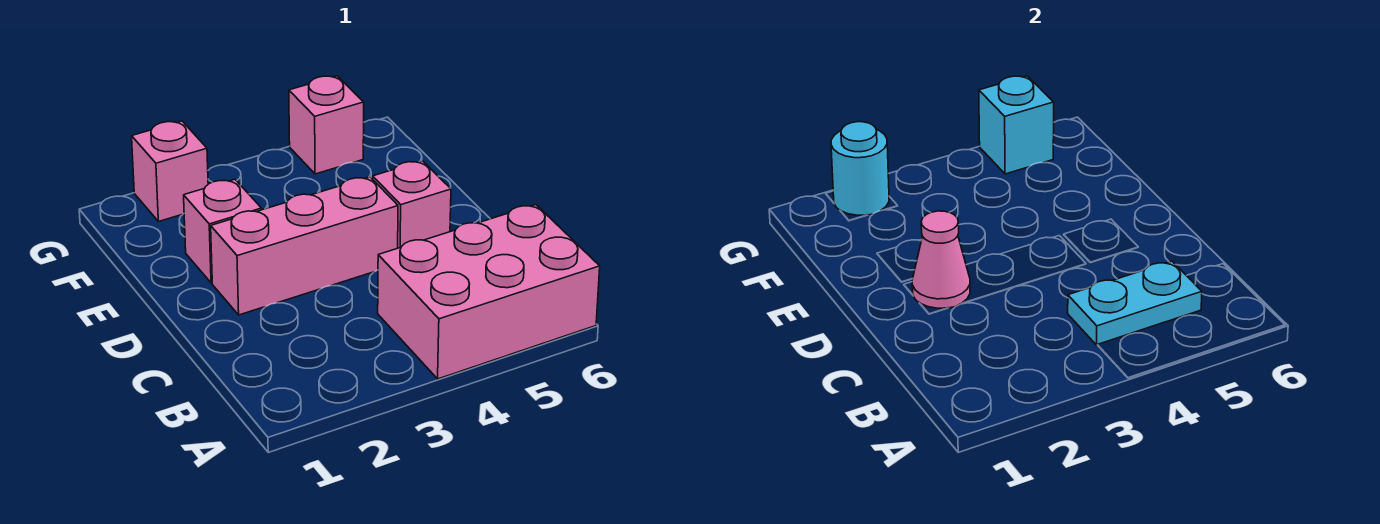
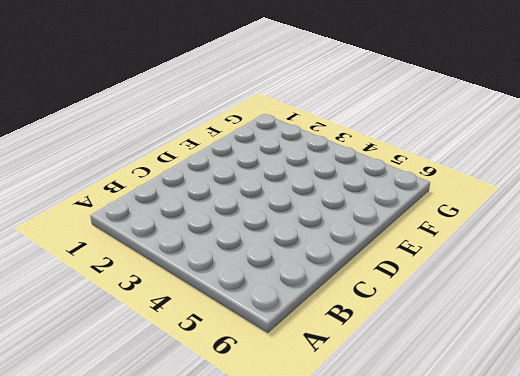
none -> pink brick A4:B6 level 1
none -> pink brick D2:D4 level 1

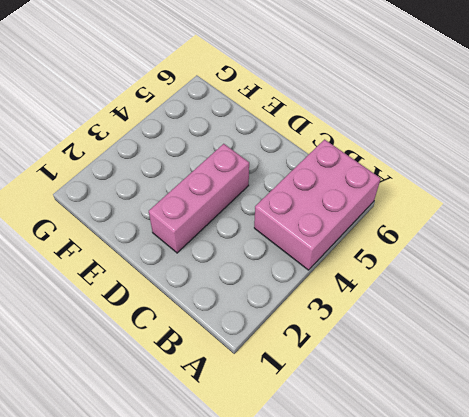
none -> pink brick D5 level 1
none -> pink brick E2 level 1

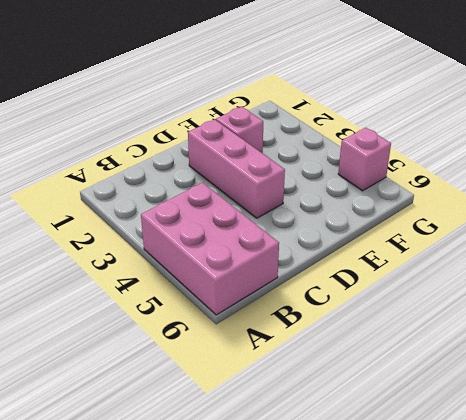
none -> pink brick D5 level 1
none -> pink brick G2 level 1

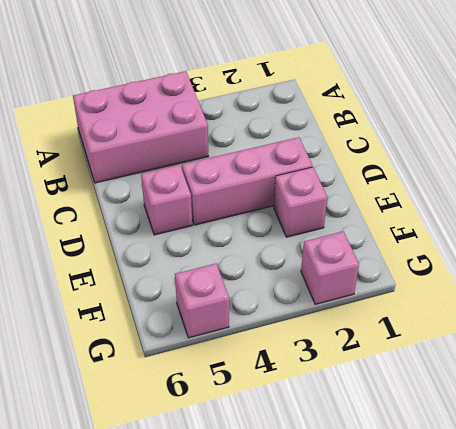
none -> cyan plate B4:B5 level 2
none -> pink cone D2 level 2

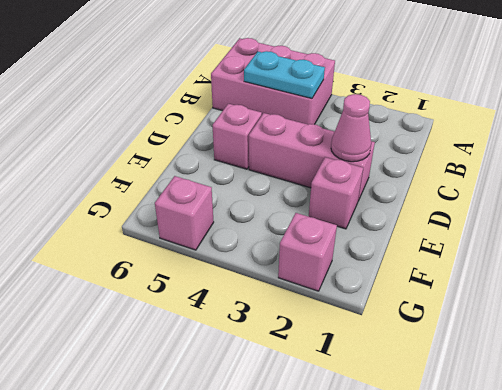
none -> cyan round brick G2 level 2
none -> cyan brick G5 level 2

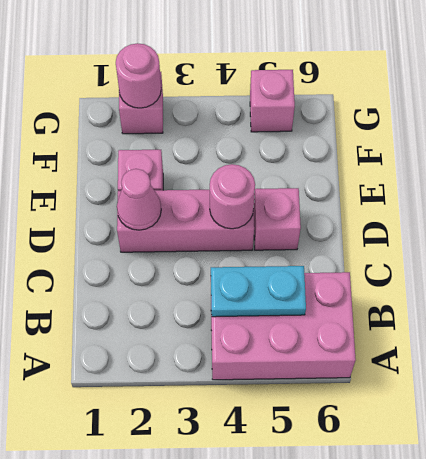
pink round brick D4 level 2 -> none
pink round brick G2 level 2 -> cyan round brick G2 level 2
none -> cyan brick G5 level 2

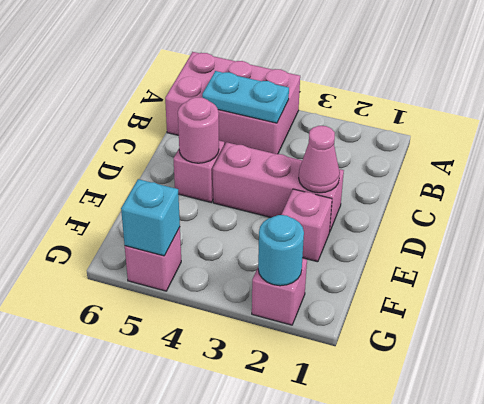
pink round brick D5 level 2 -> none

